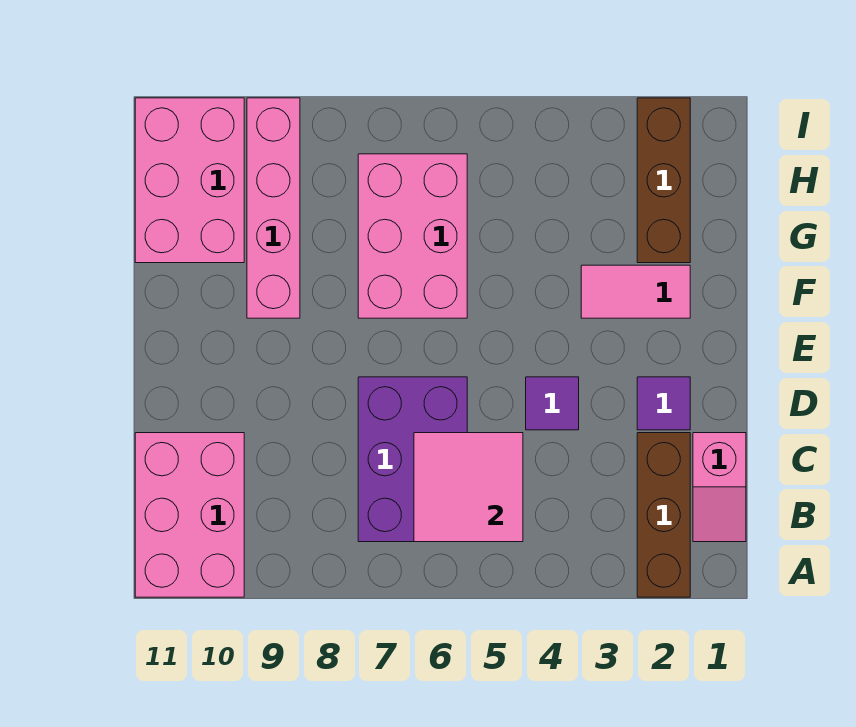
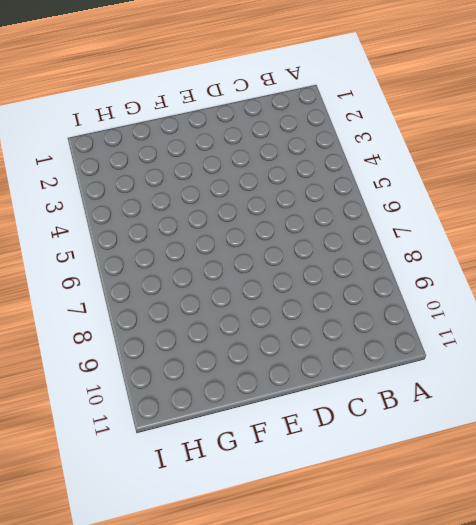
none -> brown brick A2:C2 level 1
none -> pink brick A10:C11 level 1
none -> pink slope B1:C1 level 1 top C

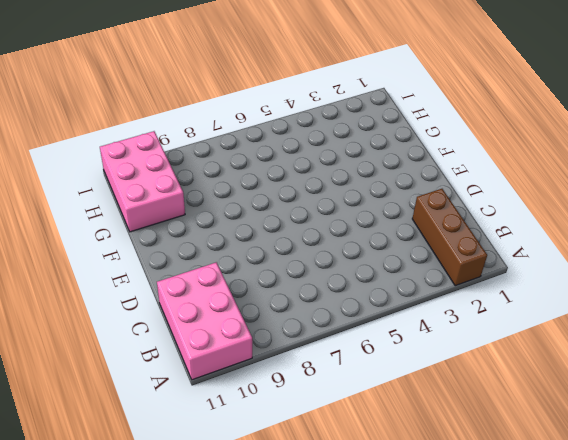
none -> pink slope B1:C1 level 1 top C
none -> purple brick B6:D7 level 1
none -> purple tile D2 level 1

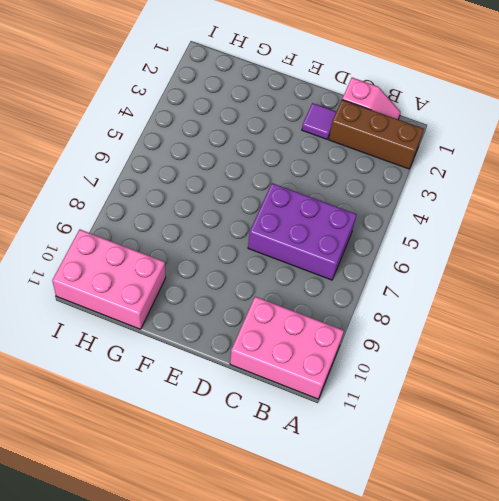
none -> purple tile D4 level 1
none -> pink tile F2:F3 level 1
none -> pink brick F6:H7 level 1

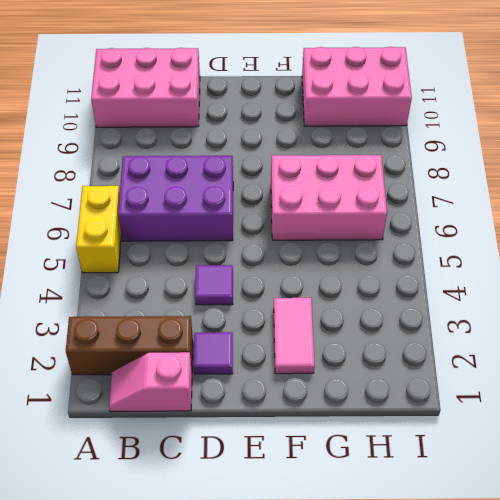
yellow brick A5:A6 level 1 -> none
none -> pink brick F9:I9 level 1
none -> brown brick G2:I2 level 1
none -> pink tile B5:C6 level 2

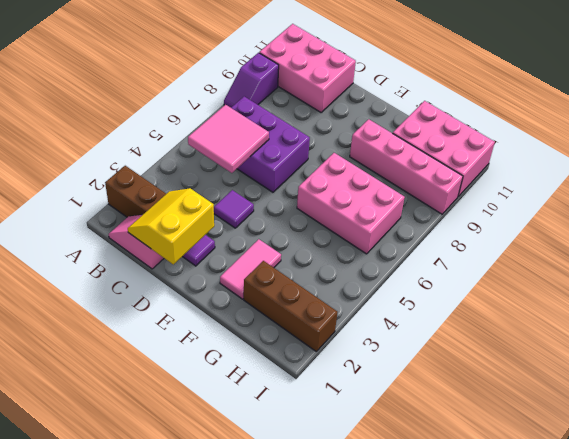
purple slope A8:A9 level 1 top 9 -> none
yellow slope C1:D2 level 2 top D -> none

